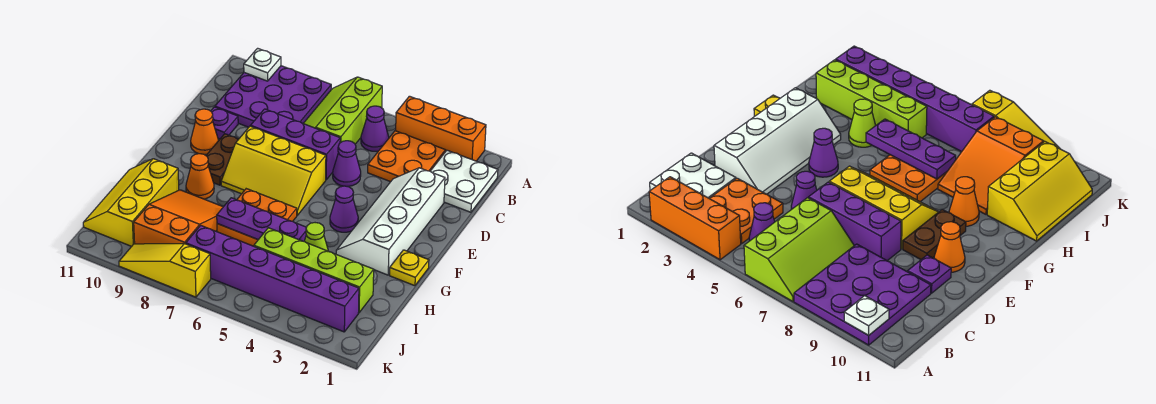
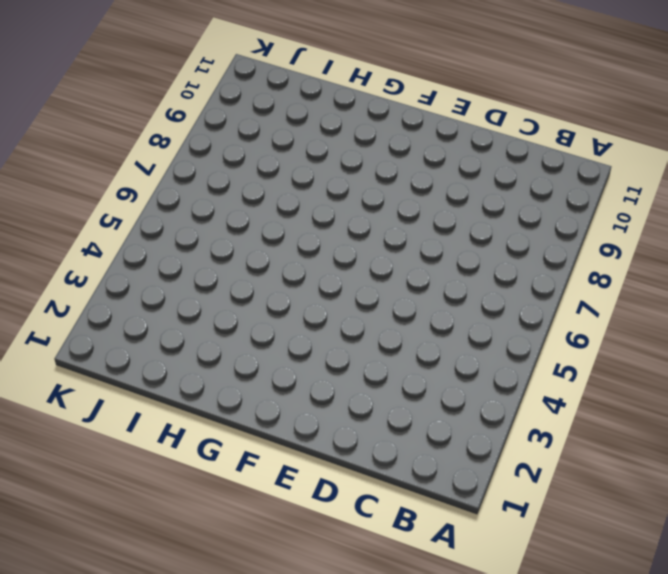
none -> orange brick A2:A4 level 1
none -> lime slope A6:C7 level 1 top 6
none -> purple plate A8:C10 level 1

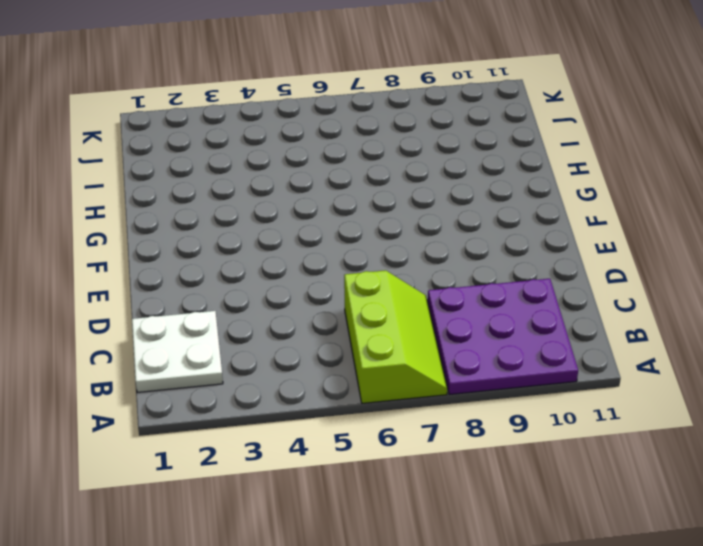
none -> orange brick A2:A4 level 1
none -> orange plate B3:C4 level 1
none -> purple cone B5 level 1

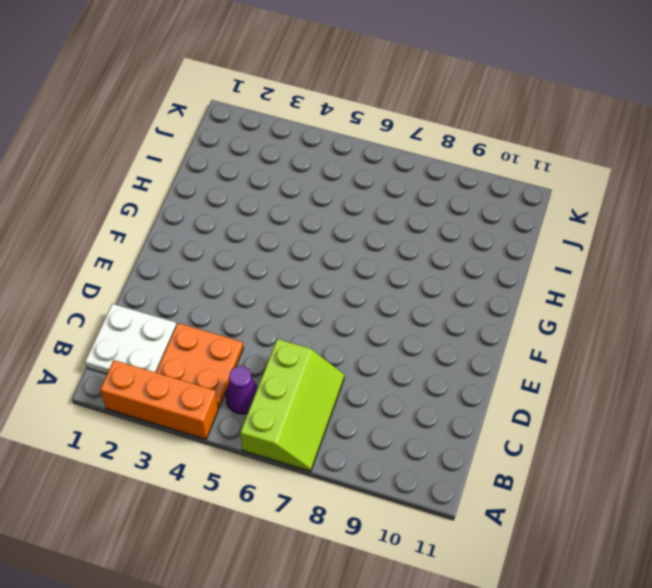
none -> purple plate A8:C10 level 1
none -> white slope D2:G3 level 1 top 2
none -> purple cone D5 level 1

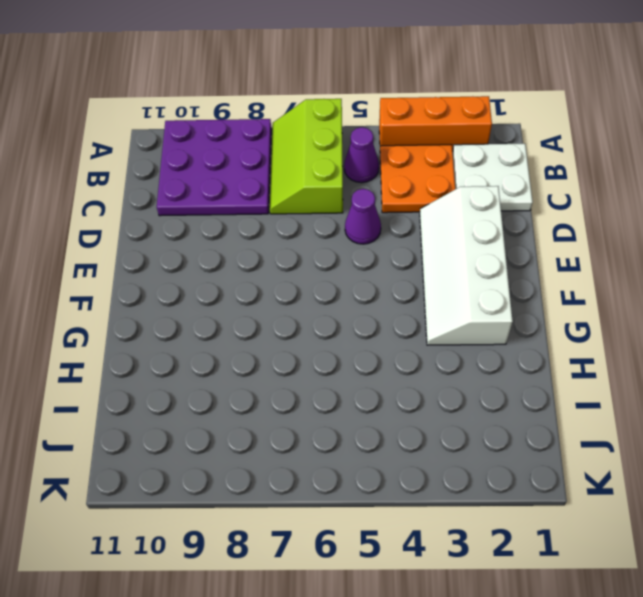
none -> purple brick D6:D8 level 1
none -> purple plate D10 level 1
none -> yellow slope E6:F8 level 1 top E

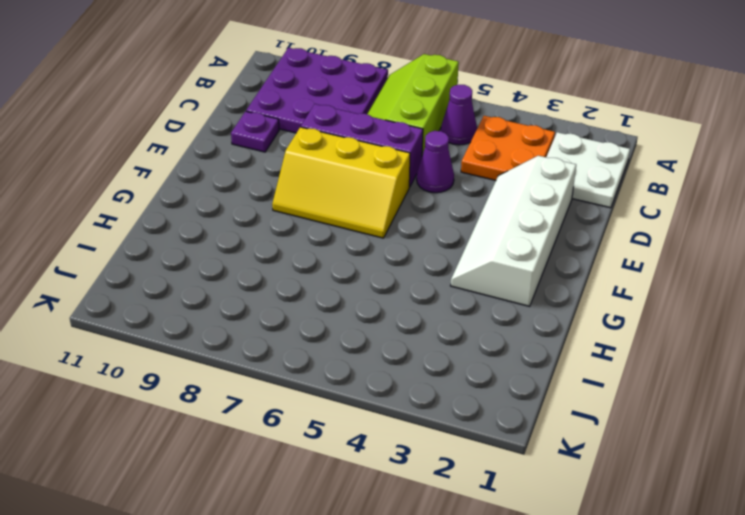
none -> orange brick A2:A4 level 1
none -> brown plate E9:F9 level 1
none -> orange cone E10 level 1

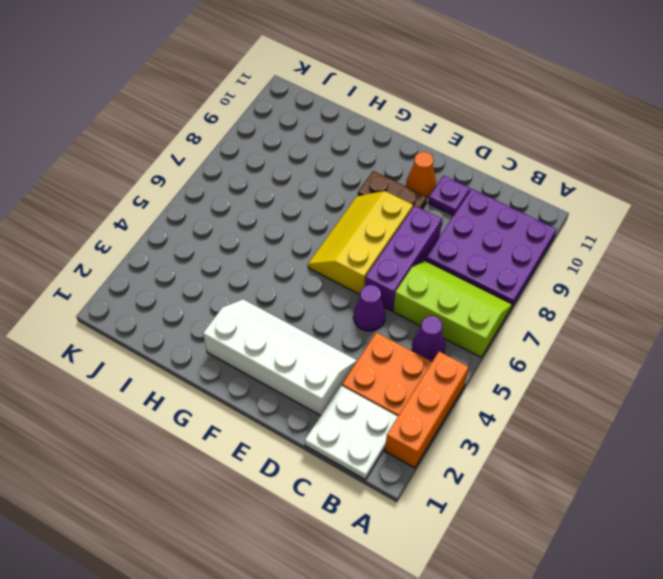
none -> purple cone F4 level 1
none -> yellow plate G1 level 1
none -> orange plate G6:H7 level 1

